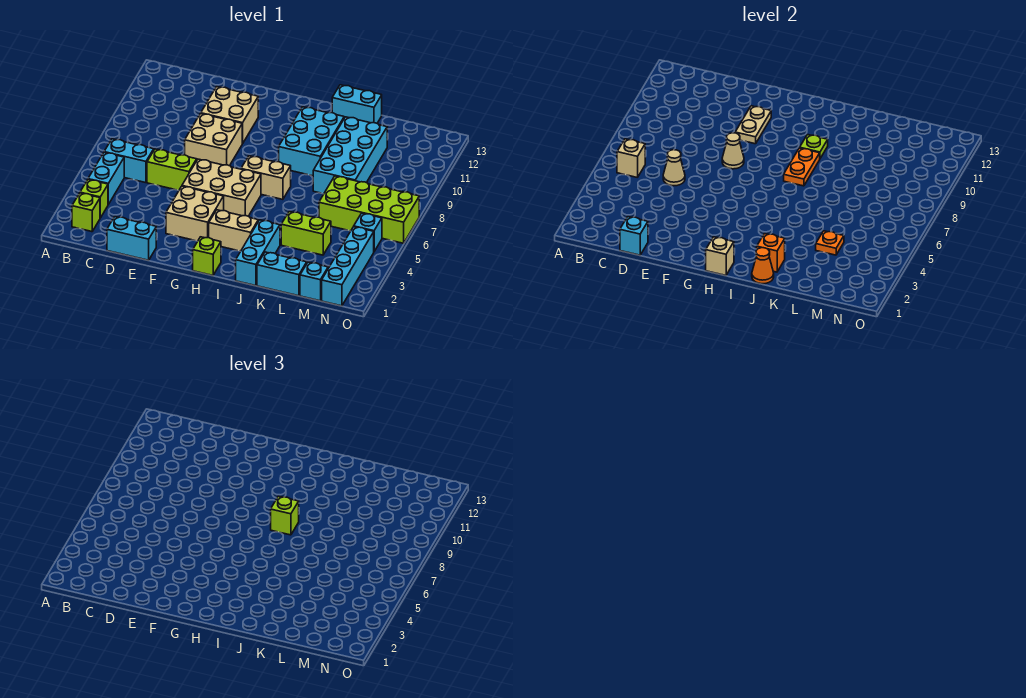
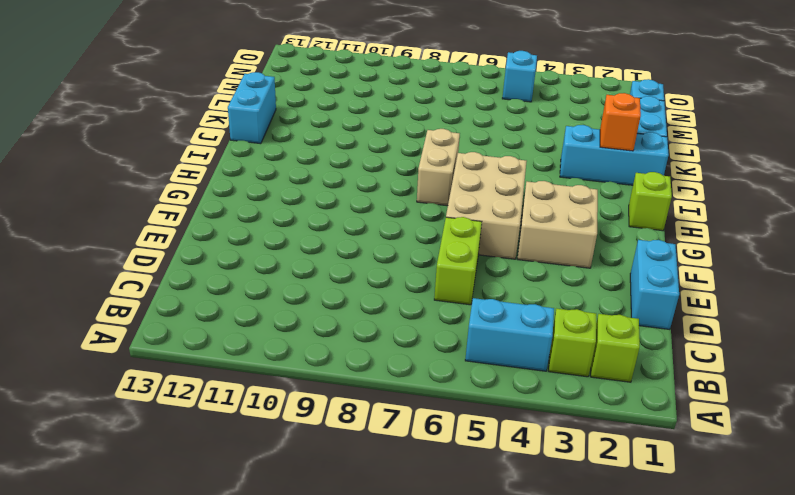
none -> cyan brick B6:C6 level 1
none -> tan brick E8:F9 level 1
none -> tan brick E10:F11 level 1
none -> tan brick H3:I3 level 1

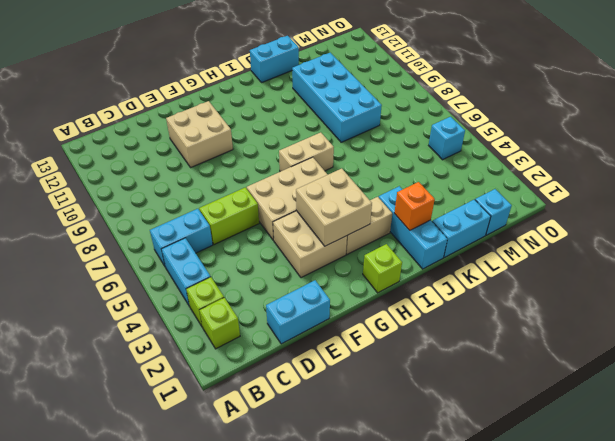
tan brick G3:H4 level 2 -> tan brick E8:F9 level 1
none -> cyan brick I9:J11 level 1
none -> lime brick K4:L4 level 1
none -> lime brick L6:O7 level 1
none -> cyan brick N1:N4 level 1

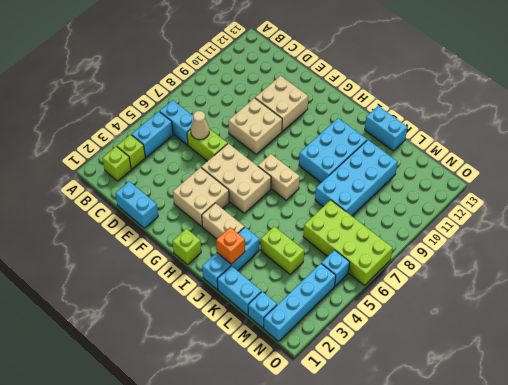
none -> tan brick B6 level 2
none -> cyan brick D1 level 2
none -> tan cone F8 level 2
none -> tan plate F10:F11 level 2

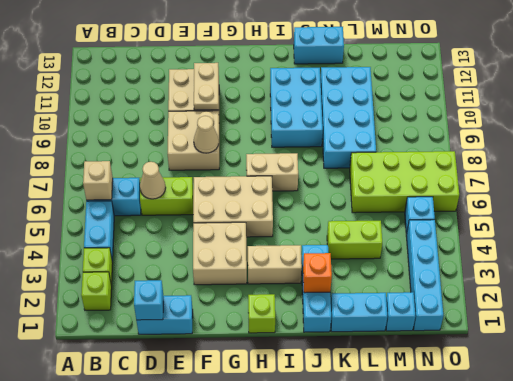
none -> tan brick H1 level 2
none -> orange plate I8:I9 level 2
none -> lime plate I10 level 2
none -> orange cone J1 level 2

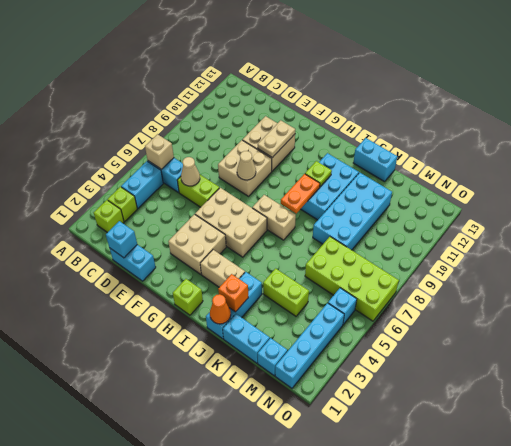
none -> tan brick H1 level 2
none -> orange plate L4 level 2
none -> lime brick I8 level 3

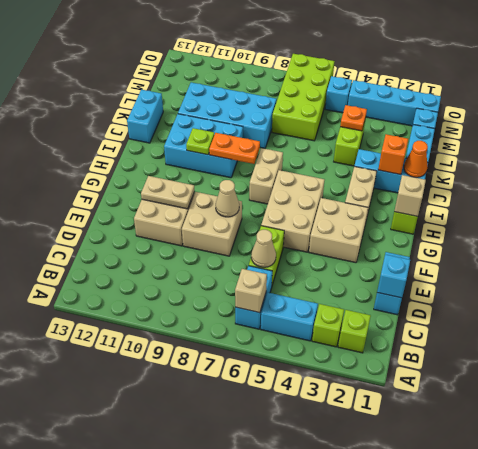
none -> lime brick I8 level 3

